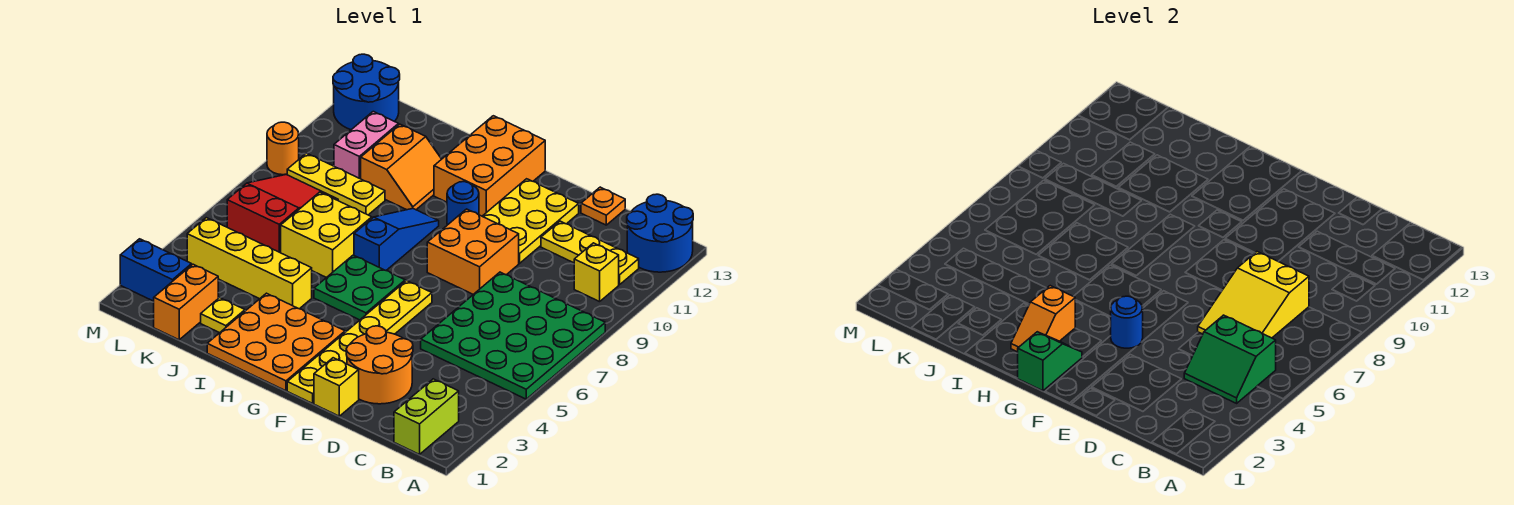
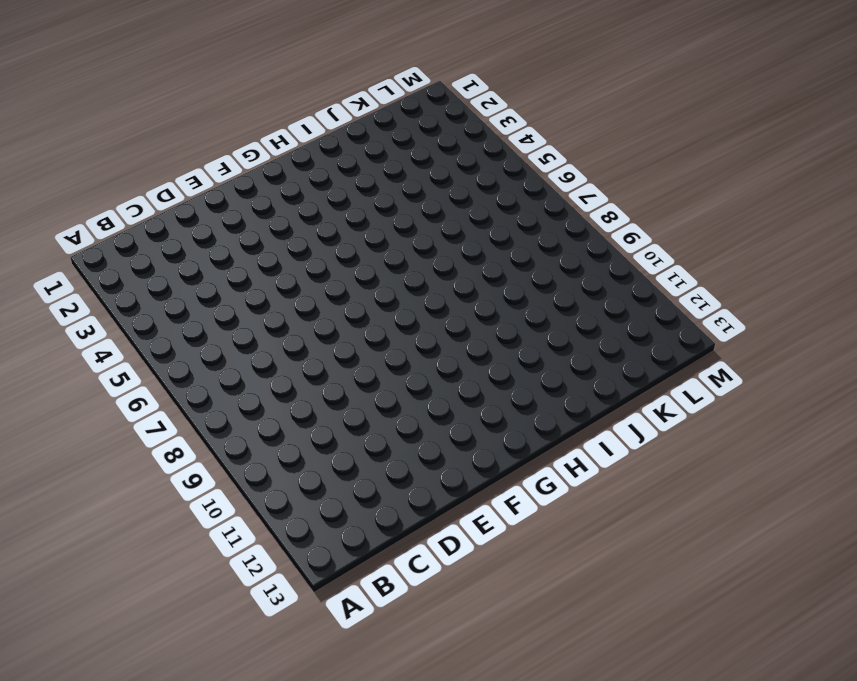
none -> green plate A5:D8 level 1
none -> blue round brick A12:B13 level 1
none -> lime brick B1:B2 level 1
none -> yellow brick B10 level 1

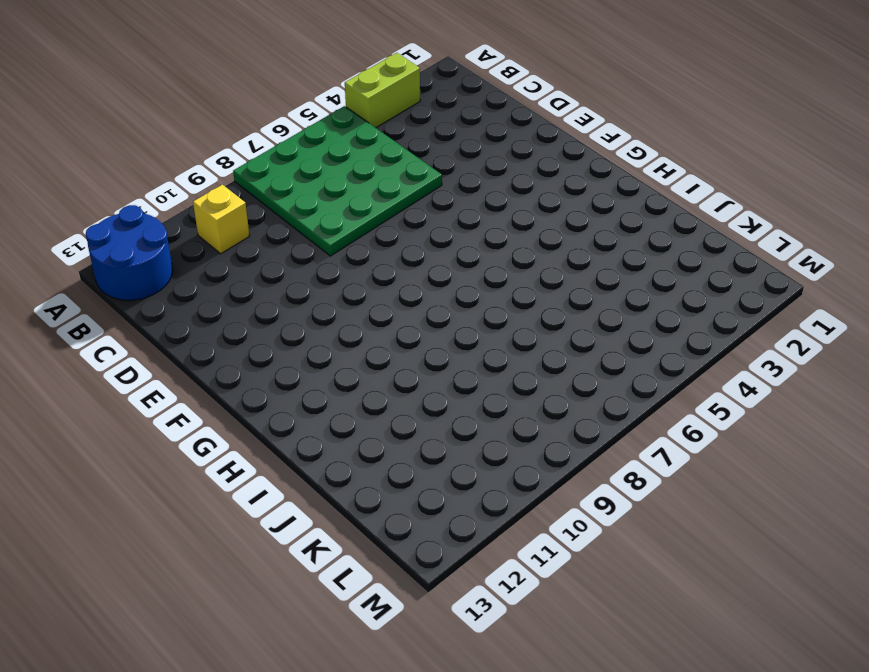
lime brick A3:A4 level 1 -> lime brick B1:B2 level 1
none -> yellow plate B11:D11 level 1
none -> orange round brick D2:E3 level 1
none -> orange plate D13 level 1
none -> yellow brick E1 level 1

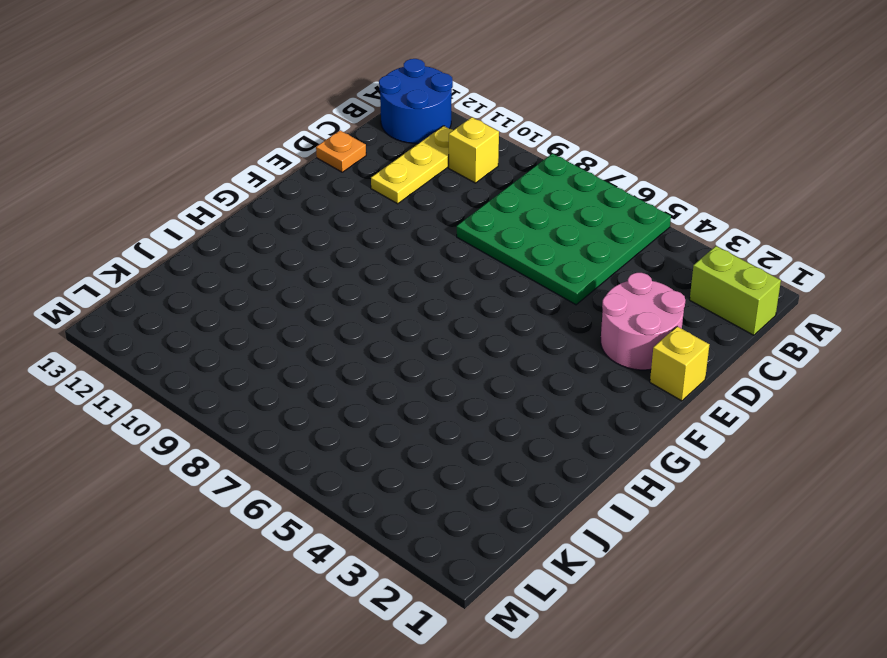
pink round brick D2:E3 level 1 -> orange round brick D2:E3 level 1
none -> orange brick E8:F9 level 1
none -> yellow plate E10:F12 level 1
none -> yellow plate F1:F6 level 1
none -> orange plate G1:I3 level 1

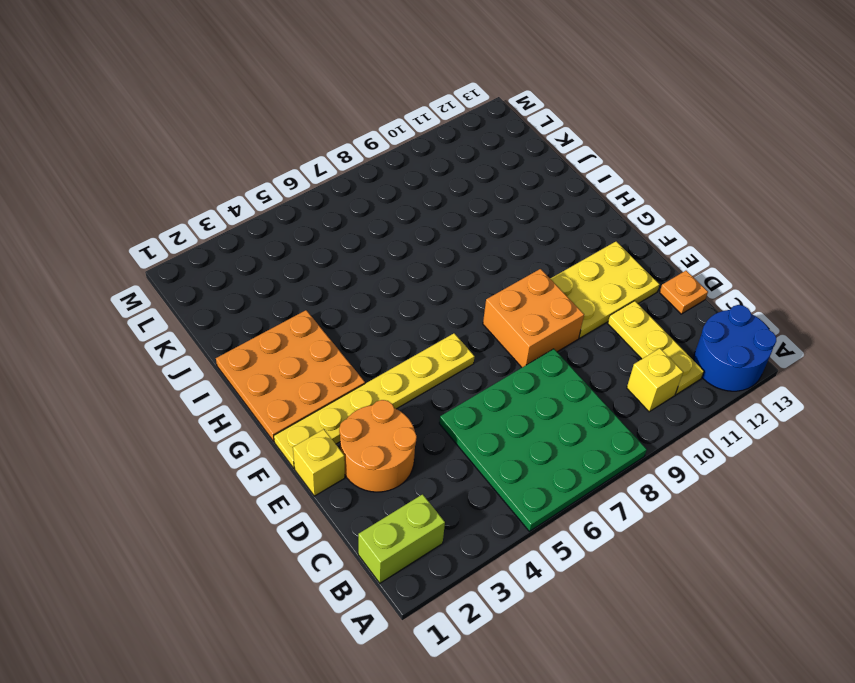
none -> green plate G5:H6 level 1
none -> blue round brick G10 level 1
none -> orange brick G11:H13 level 1
none -> blue slope H7:H9 level 1 top 7

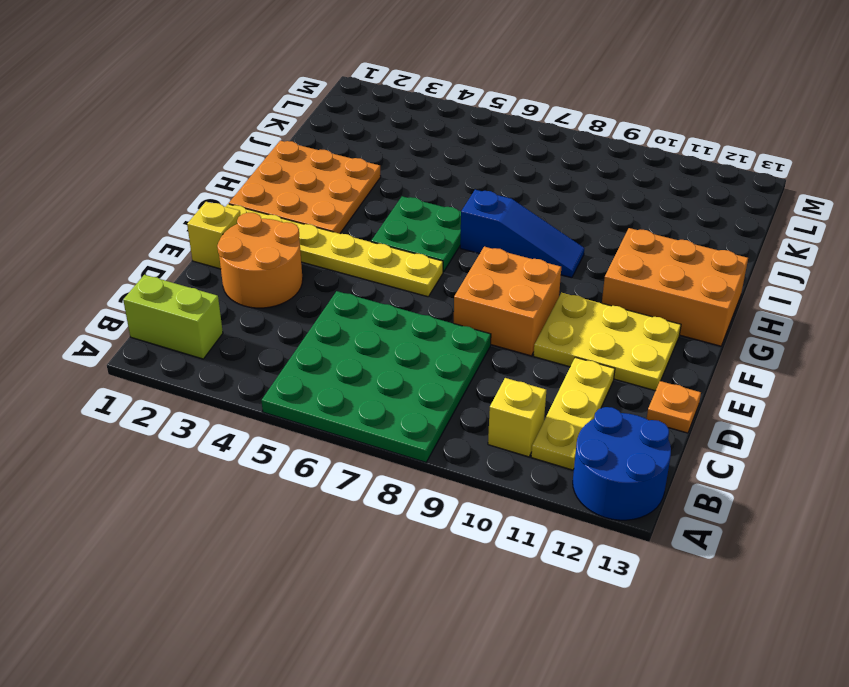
none -> blue round brick G10 level 1
none -> yellow brick I4:L4 level 1
none -> yellow brick I6:J7 level 1
none -> orange slope I10:J11 level 1 top J

